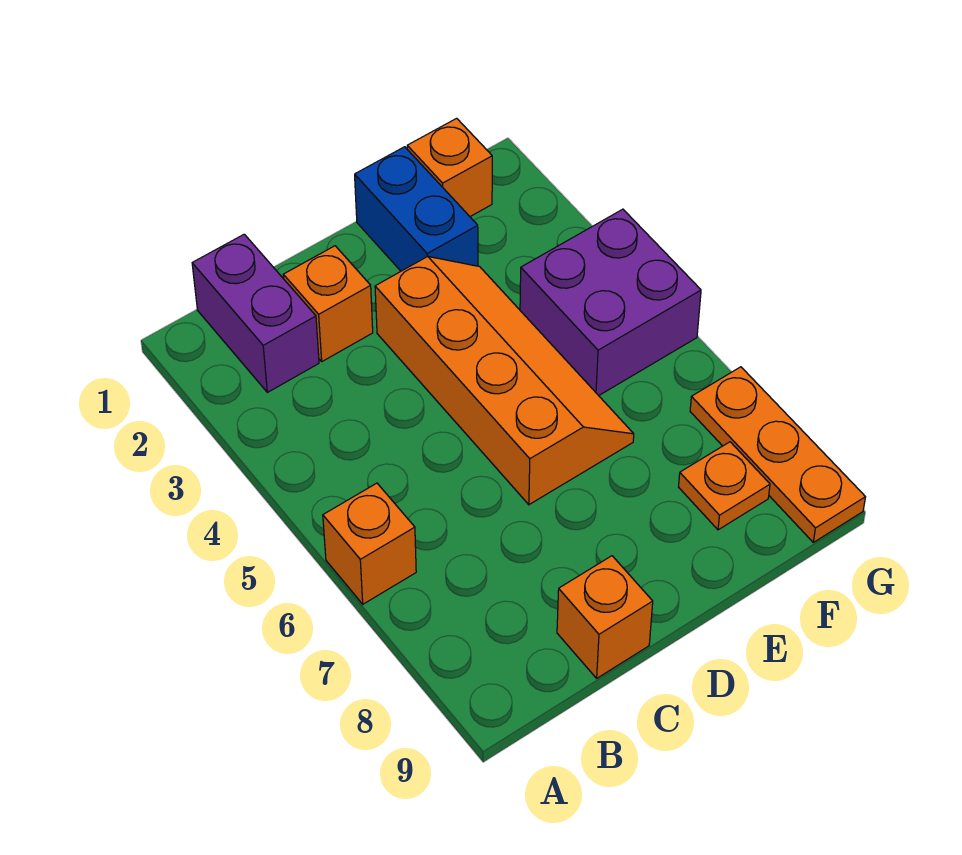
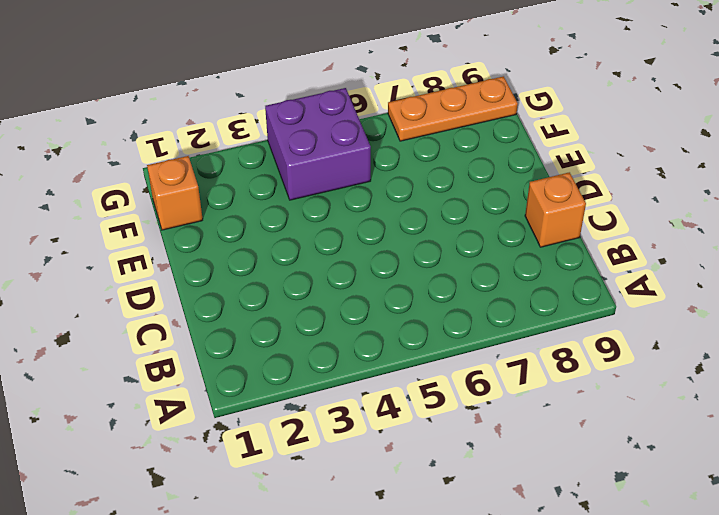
none -> orange brick A6 level 1
none -> purple brick B1:B2 level 1

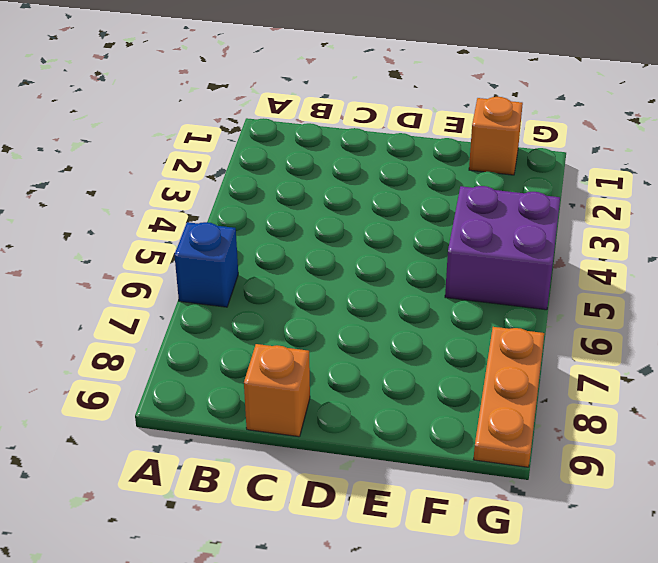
blue brick A6 level 1 -> orange brick A6 level 1
none -> purple brick B1:B2 level 1
none -> orange brick C2 level 1

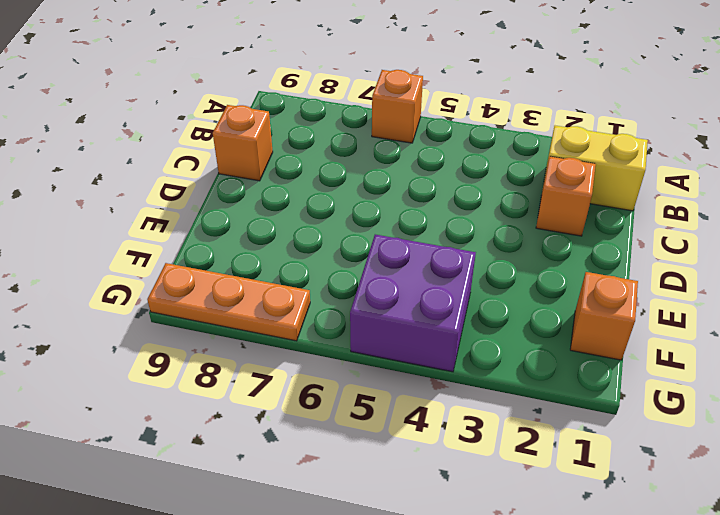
yellow brick B1:B2 level 1 -> purple brick B1:B2 level 1
none -> orange slope D3:E6 level 1 top D
none -> blue brick E1:E2 level 1

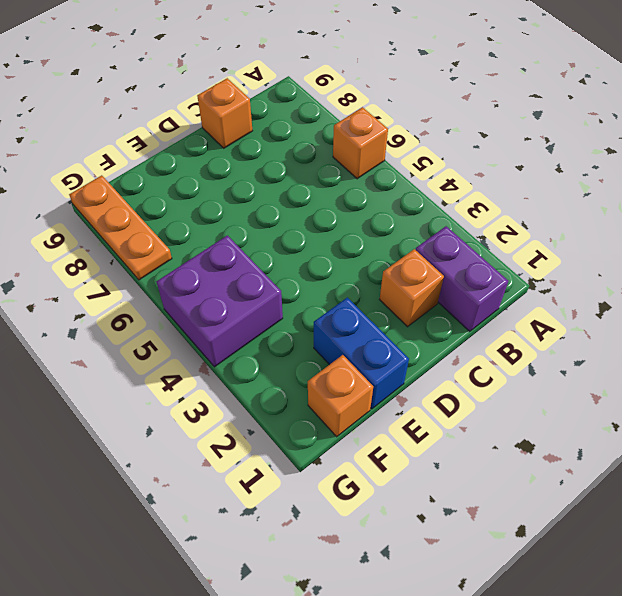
none -> orange slope D3:E6 level 1 top D
none -> orange plate F8 level 1

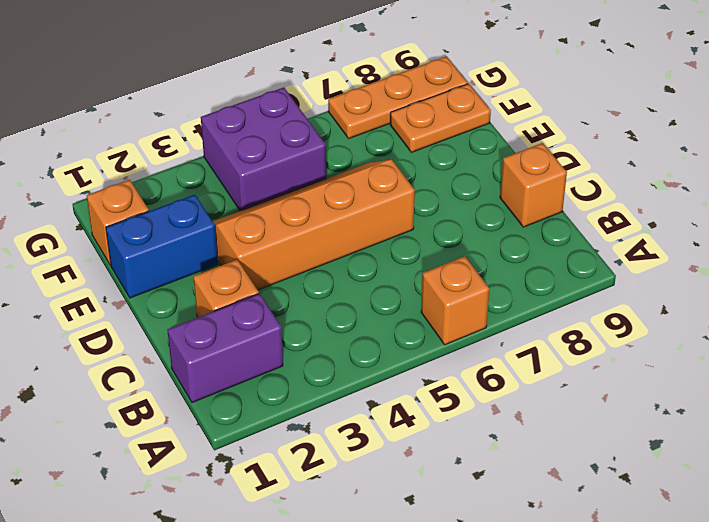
orange plate F8:F9 level 1 -> orange plate F8 level 1

